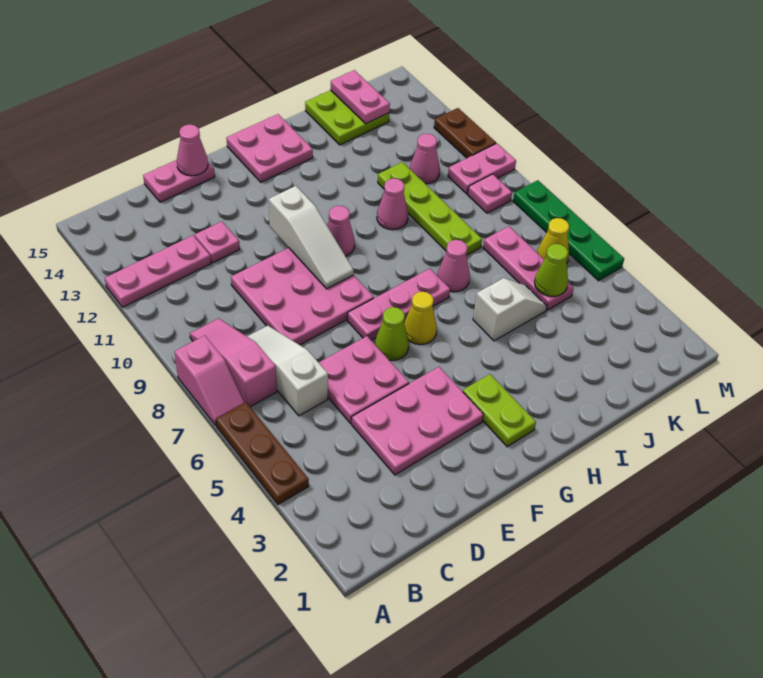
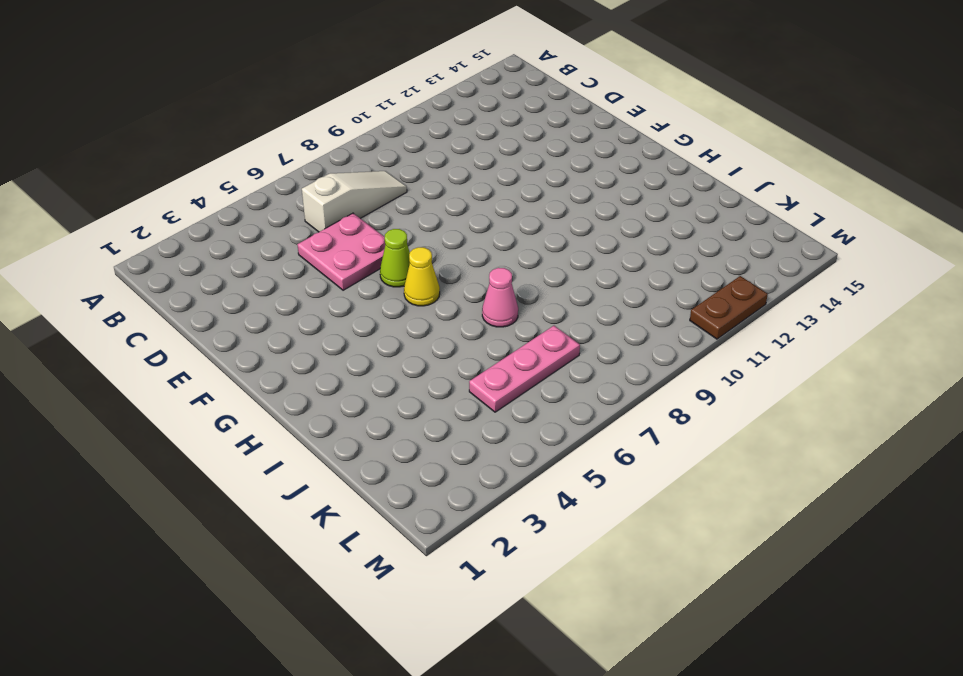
none -> brown plate A4:A6 level 1
none -> pink slope A7:A8 level 1 top 8
none -> pink plate A12:C12 level 1
none -> pink slope B7:B9 level 1 top 7

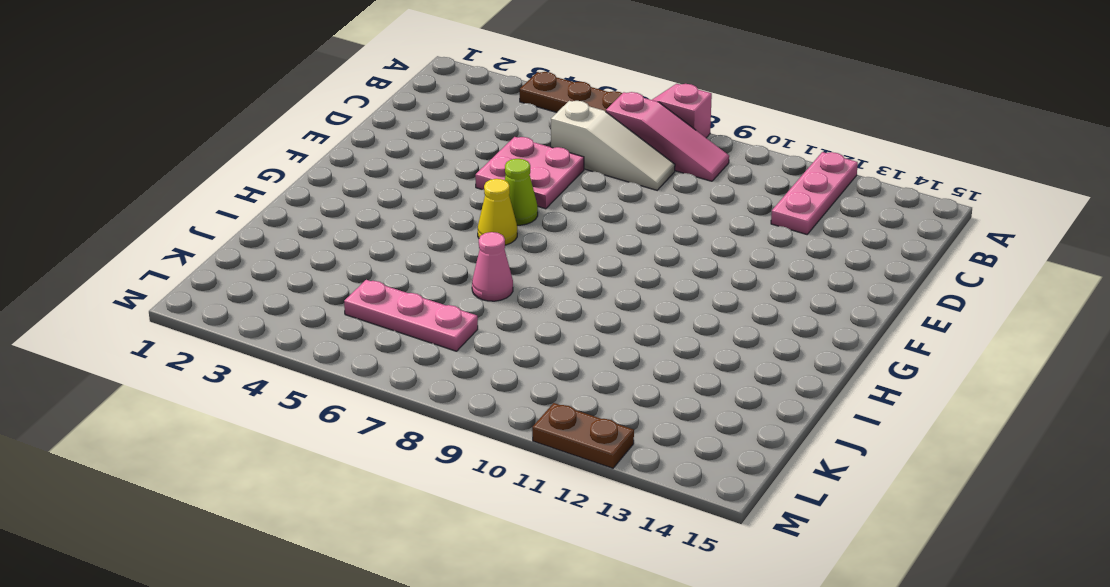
none -> pink plate D3:F4 level 1
none -> pink plate D8:F10 level 1
none -> pink plate D12 level 1
none -> pink plate D15:E15 level 1

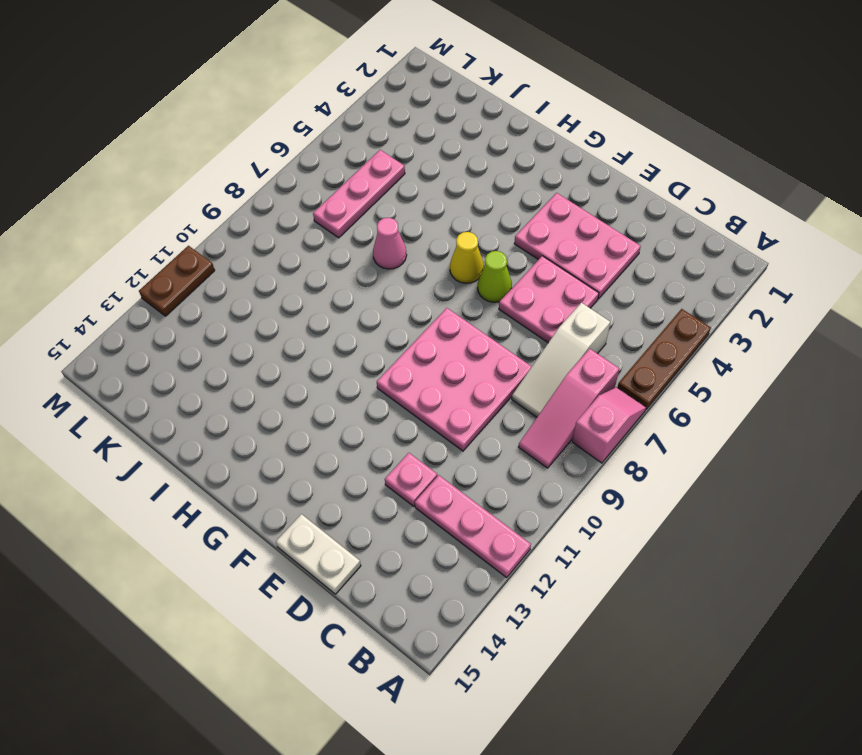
white plate D15:E15 level 1 -> pink plate D15:E15 level 1
none -> pink plate F7:H7 level 1
none -> lime plate G2:G3 level 1
none -> pink cone G10 level 1
none -> pink plate G14:H15 level 1

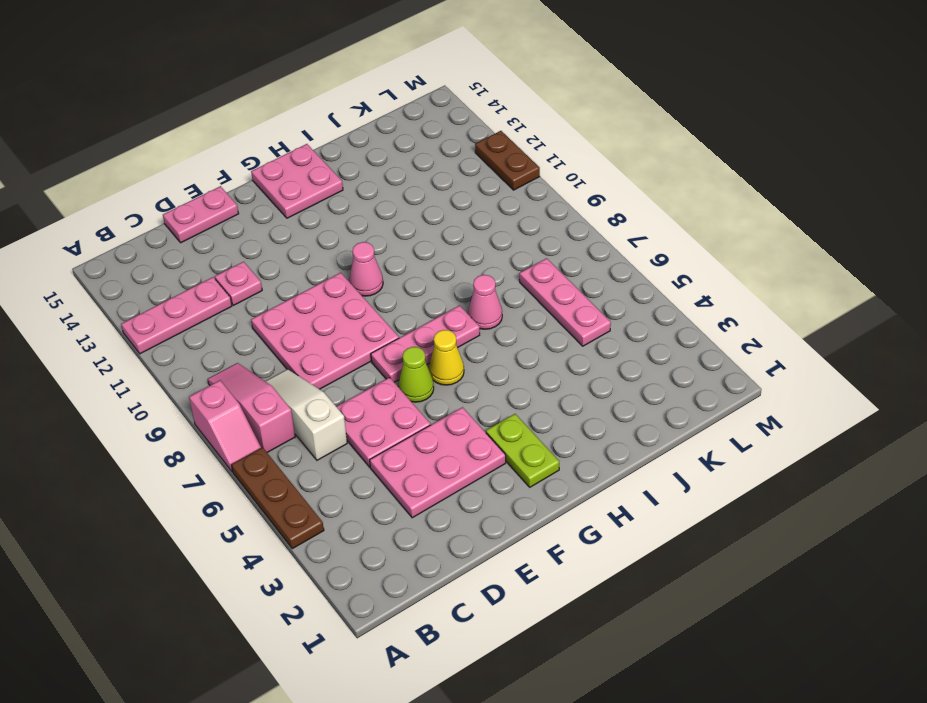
none -> white slope I5:J5 level 1 top I
none -> pink cone I10 level 1
none -> lime plate J8:J11 level 1
none -> lime plate J14:K15 level 1

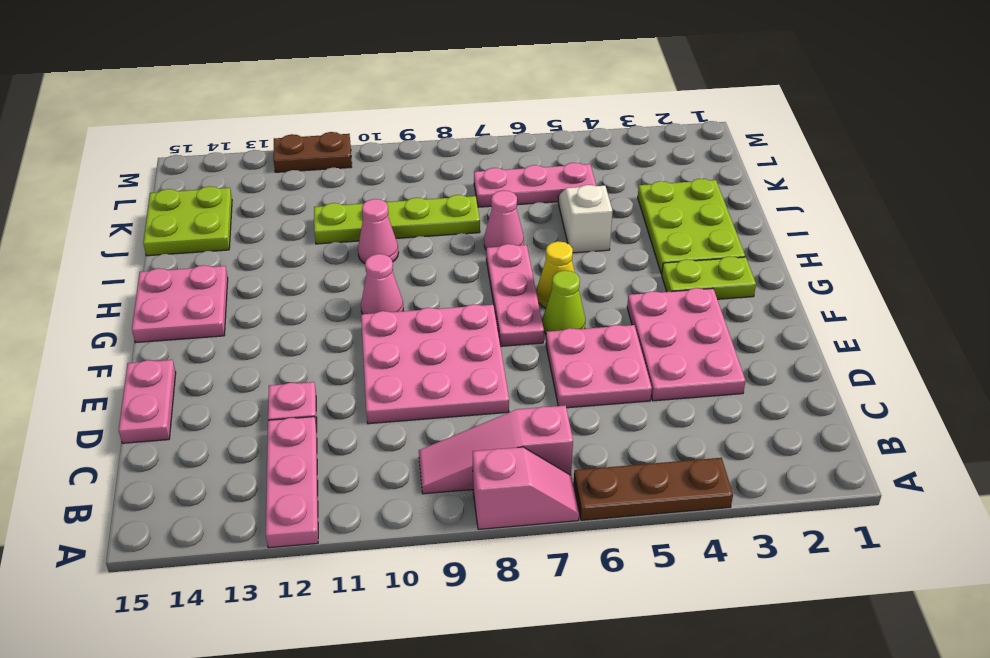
lime plate H2:J3 level 1 -> none
none -> white slope C6:C8 level 1 top 6
none -> pink cone K11 level 1
none -> yellow cone L6 level 1
none -> pink plate L9 level 1

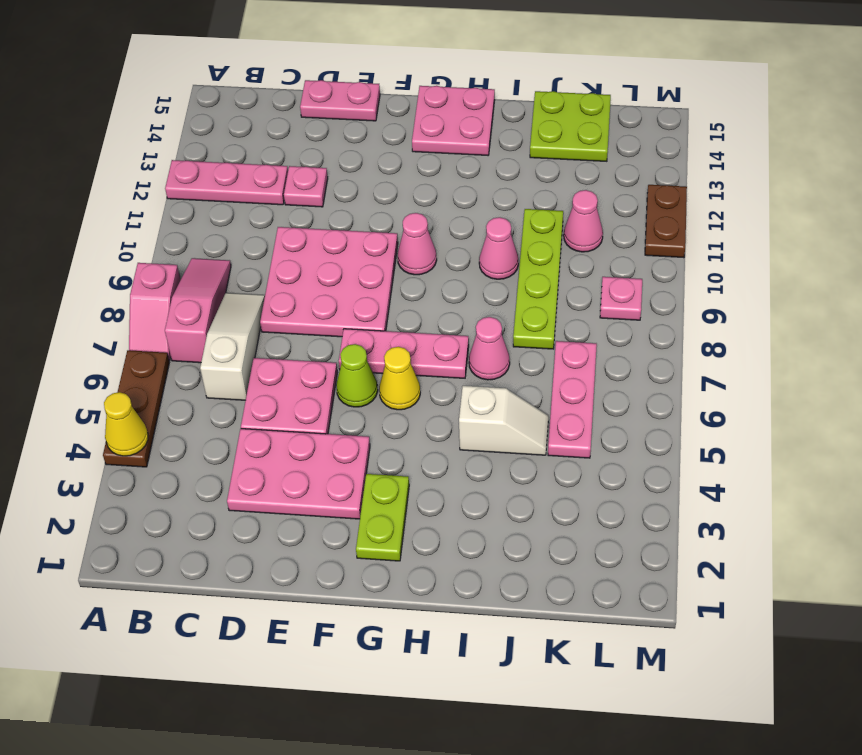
yellow cone A4 level 2 -> yellow cone L6 level 1
none -> pink plate L10:M10 level 1
none -> green plate M5:M8 level 1
none -> pink cone E15 level 2
none -> white slope F9:F11 level 2 top 11

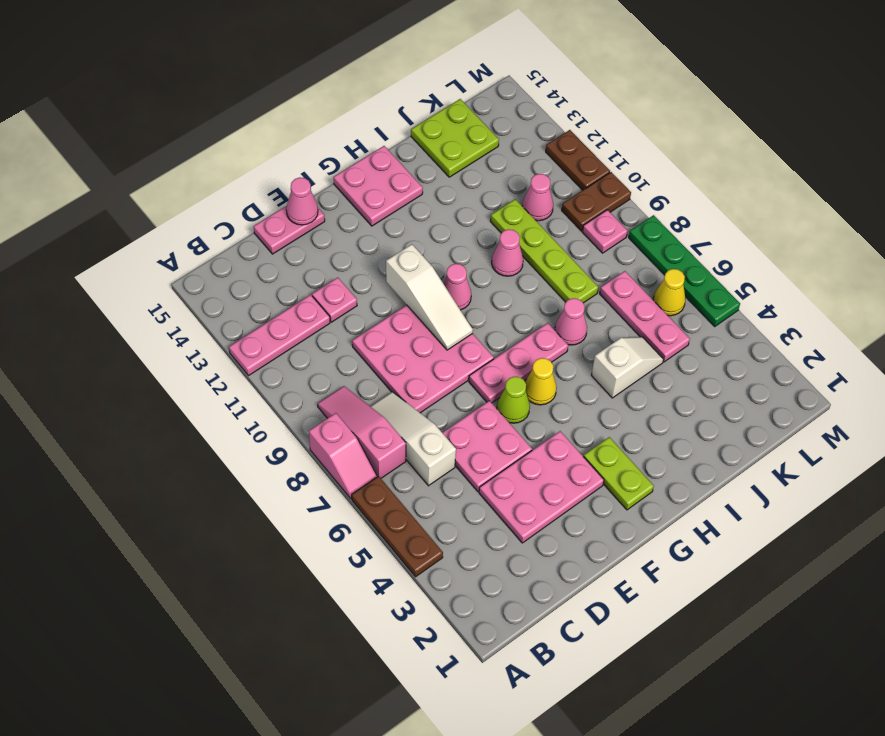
brown plate L10:M10 level 1 -> pink plate L10:M10 level 1
none -> lime cone K5 level 2
none -> pink plate K14:K15 level 2

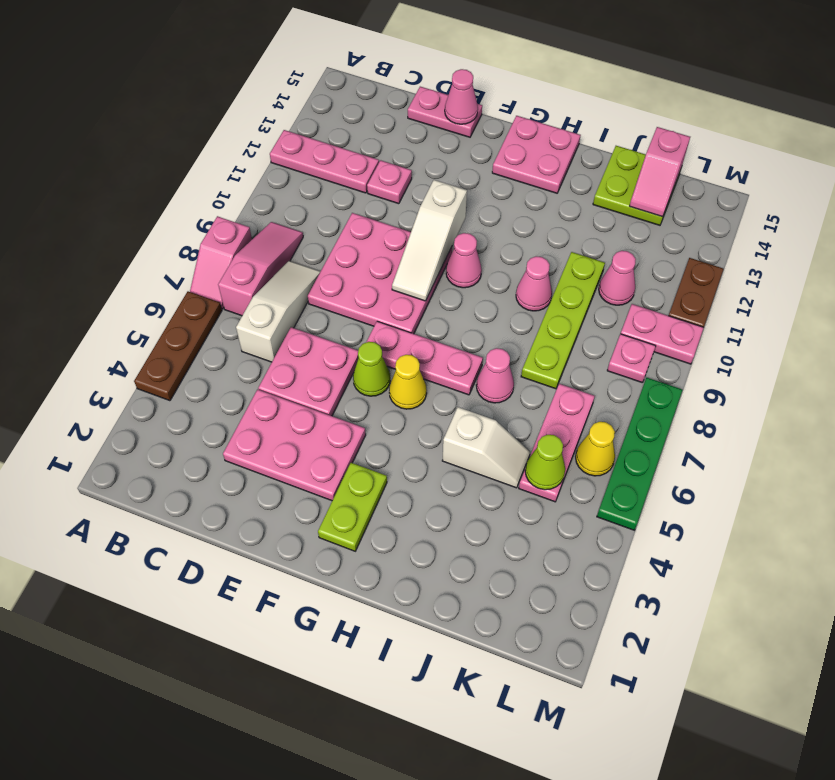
pink slope K14:K15 level 2 top 15 -> pink plate K14:K15 level 2

